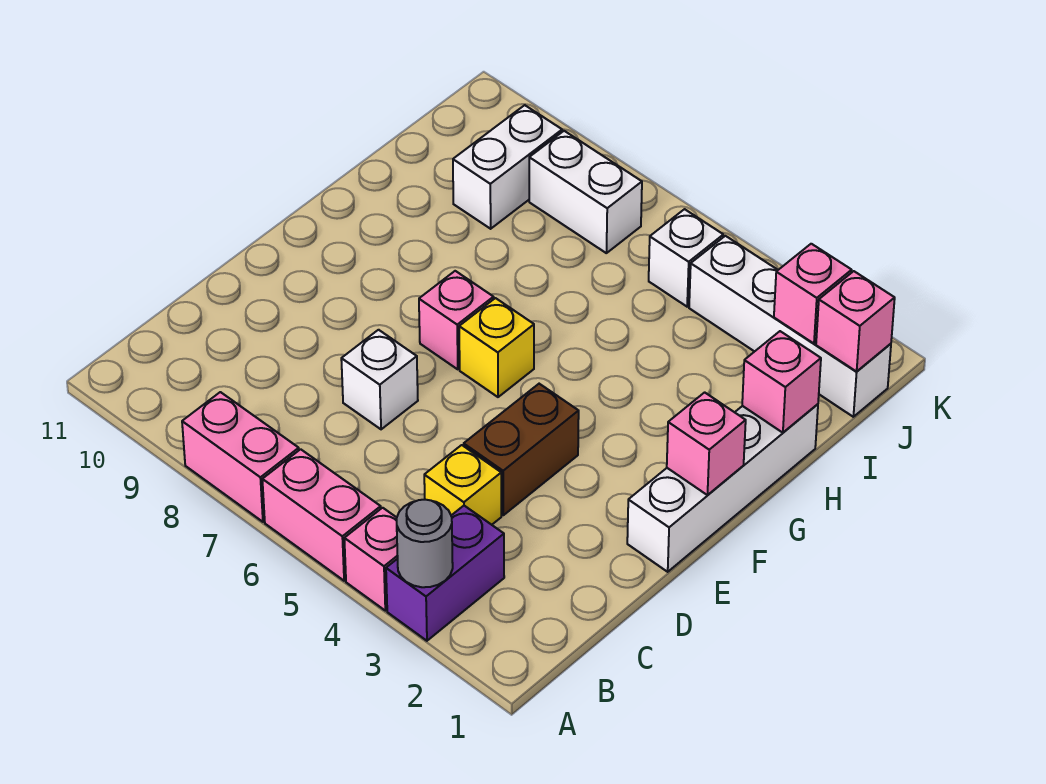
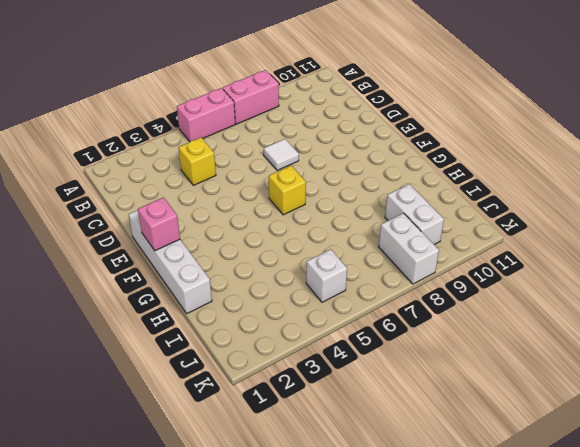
white tile D7 level 1 -> white brick D7 level 1
white brick J8:K8 level 1 -> white brick J7:J8 level 1
none -> purple brick A3:B3 level 1
none -> pink brick A4 level 1
none -> brown brick D4:E4 level 1

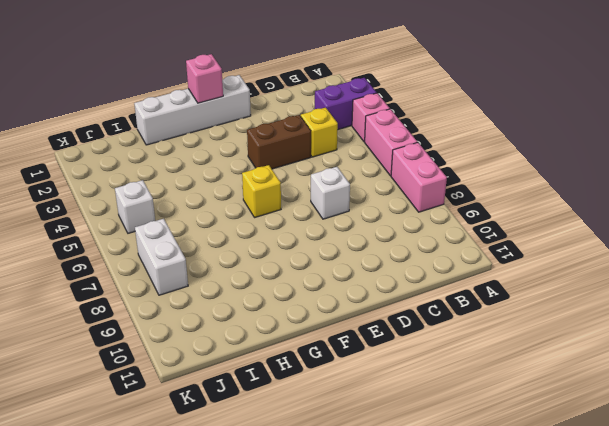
none -> pink brick F7 level 1
none -> white brick I9:J9 level 1
none -> white brick J1:J4 level 1

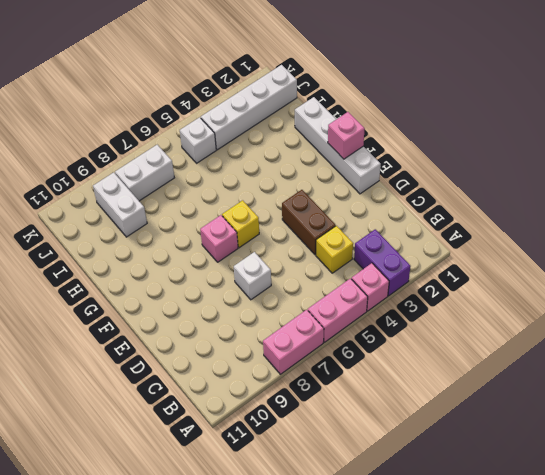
none -> grey round brick A3 level 2
none -> pink brick H1 level 2
none -> pink brick J1 level 2

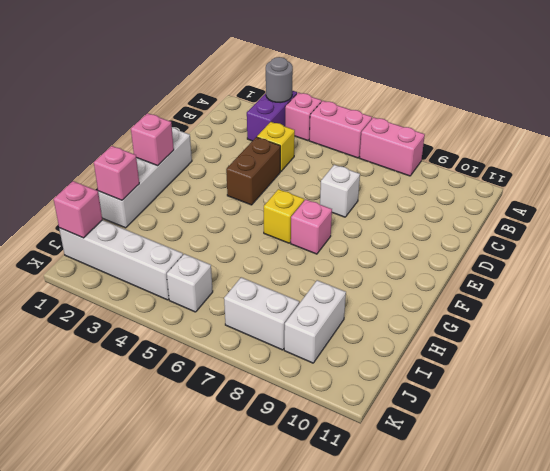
none -> pink brick J2 level 2

